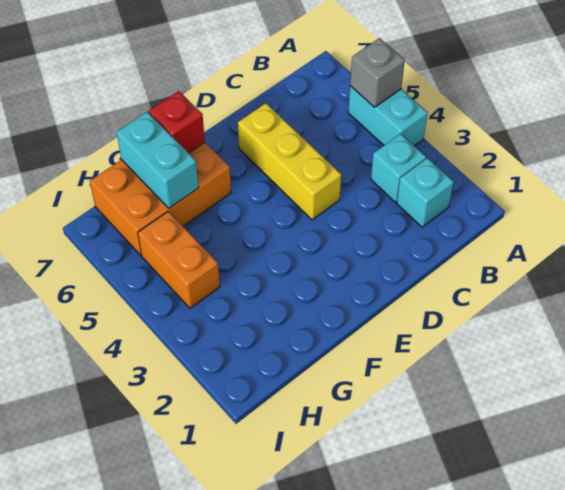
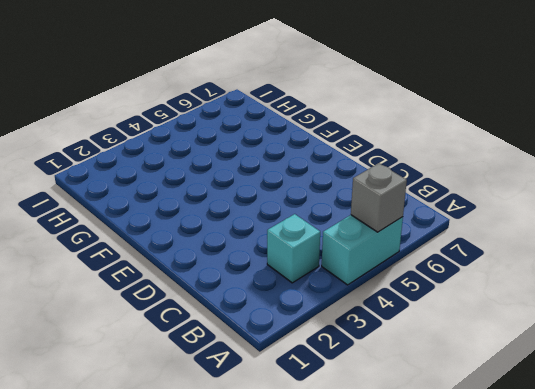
none -> cyan brick B2 level 1
none -> yellow brick D4:D6 level 1

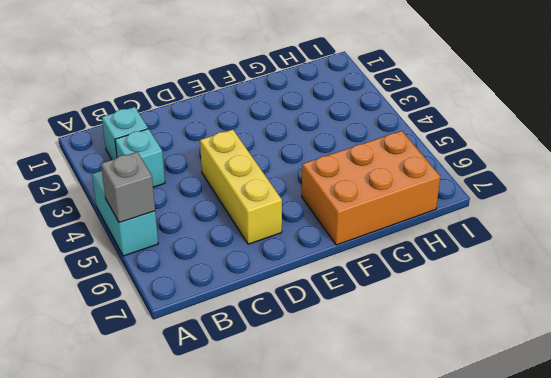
none -> orange brick H4:H5 level 1
none -> red brick F7 level 2

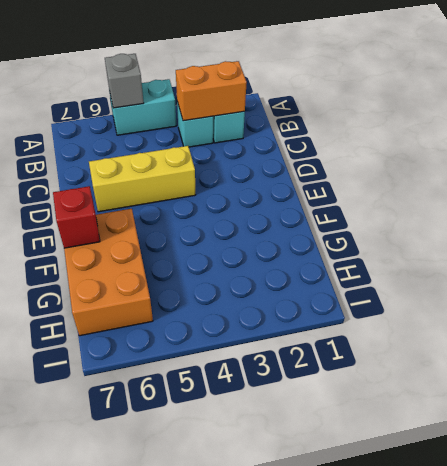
orange brick B2:B3 level 2 -> orange brick H4:H5 level 1
none -> cyan brick G6:G7 level 2

